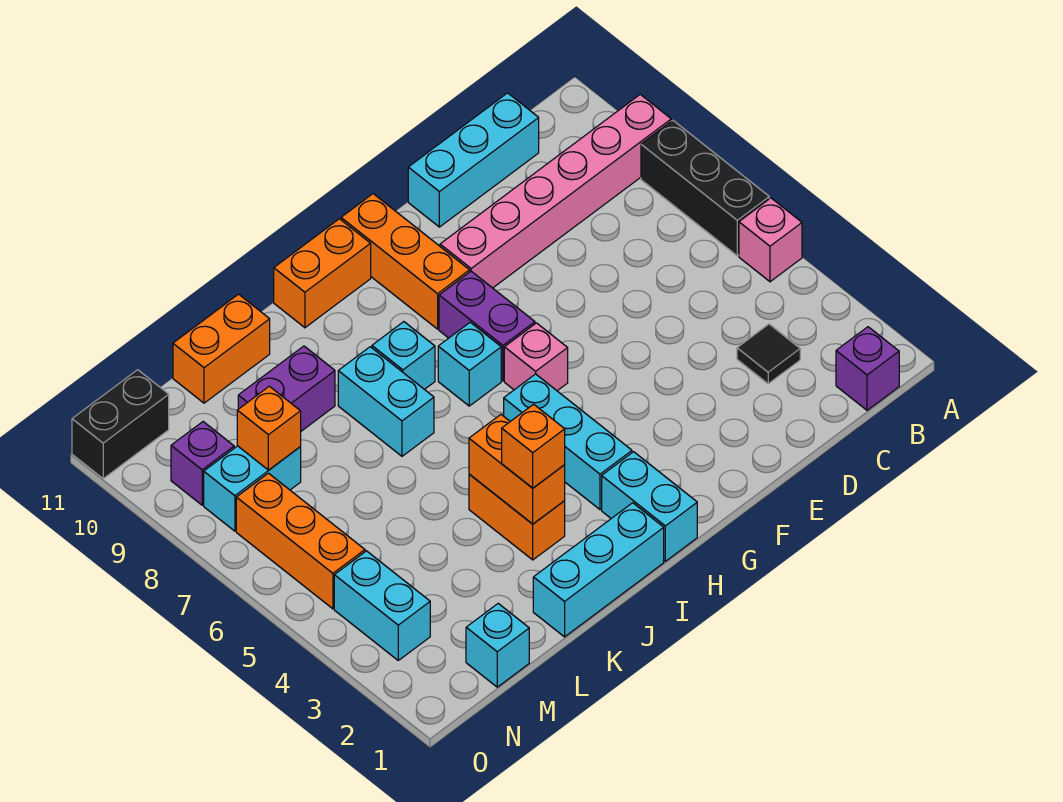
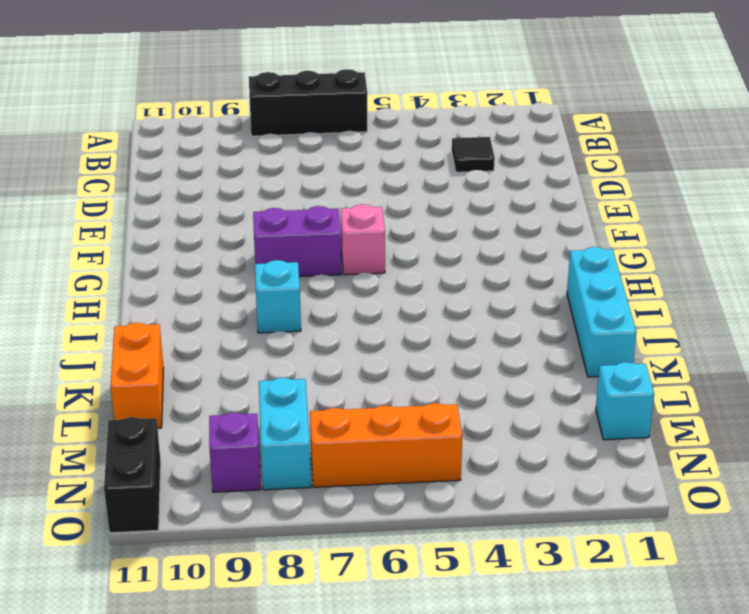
none -> pink brick A5 level 1
none -> pink brick A9:F9 level 1
none -> purple brick B1 level 1

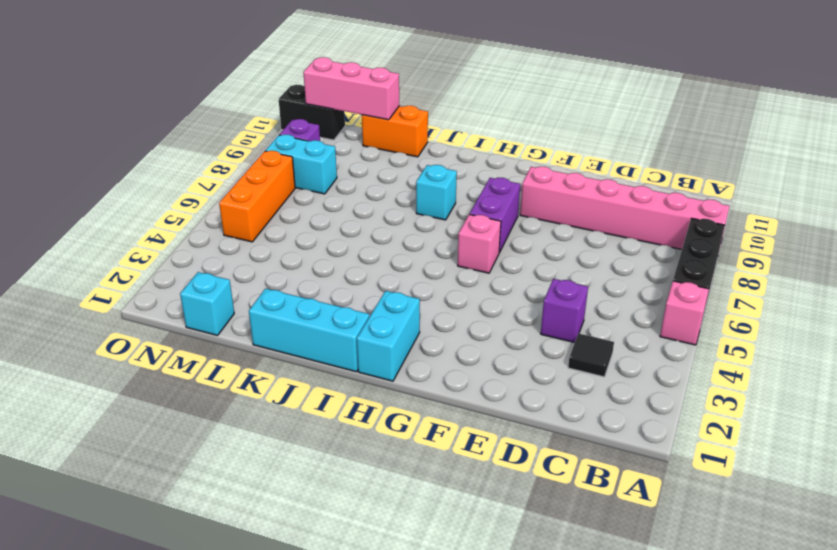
purple brick D4 level 1 -> purple brick B1 level 1
pink brick L11:N11 level 2 -> none
none -> cyan brick C11:E11 level 1
none -> orange brick G9:G11 level 1
none -> cyan brick H3:H5 level 1

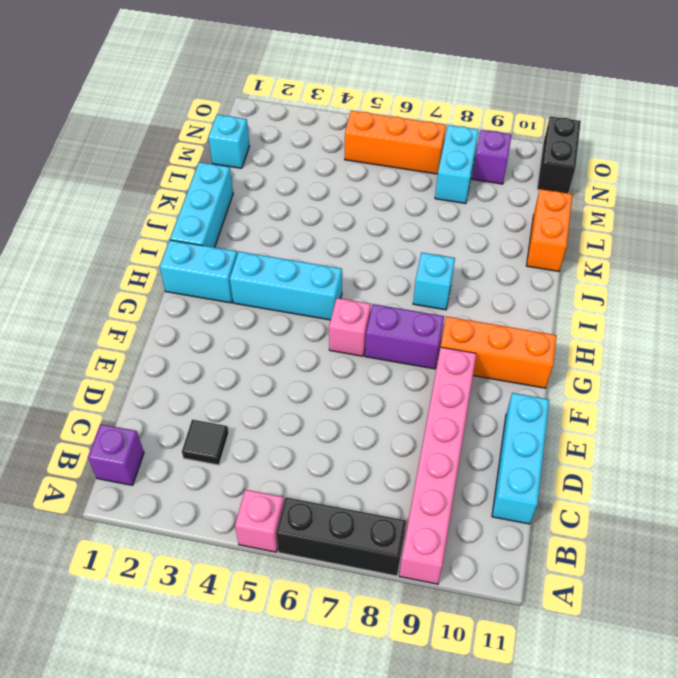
none -> cyan brick H7 level 1
none -> orange brick H11:I11 level 1
none -> orange brick J3:J4 level 1

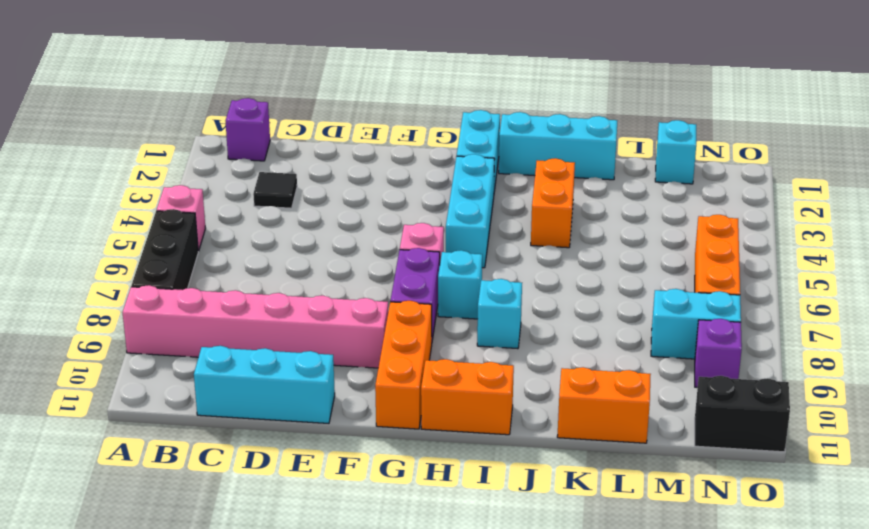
none -> cyan brick J7:J8 level 1
none -> purple brick K9:L9 level 1
none -> cyan brick N3:N4 level 1

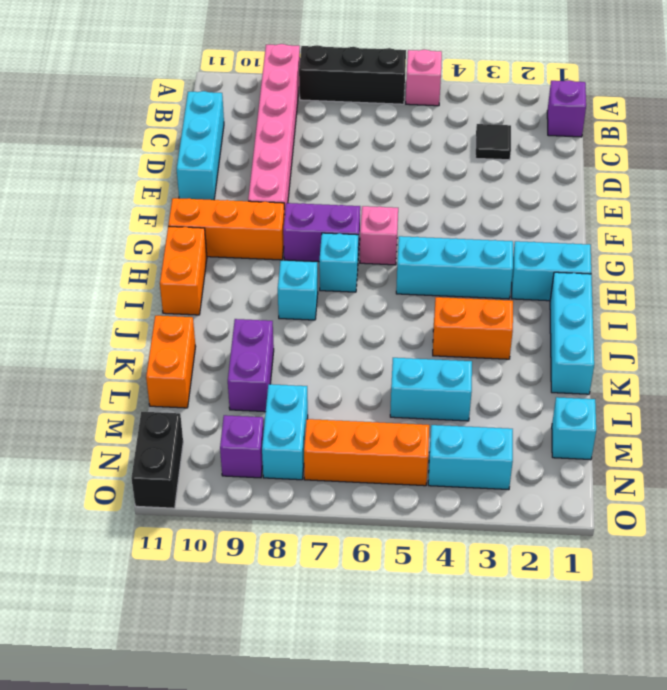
cyan brick L4:L5 level 1 -> cyan brick J7:J8 level 1
none -> orange brick J3:J4 level 2
none -> orange brick M8 level 2
none -> orange brick J3 level 3

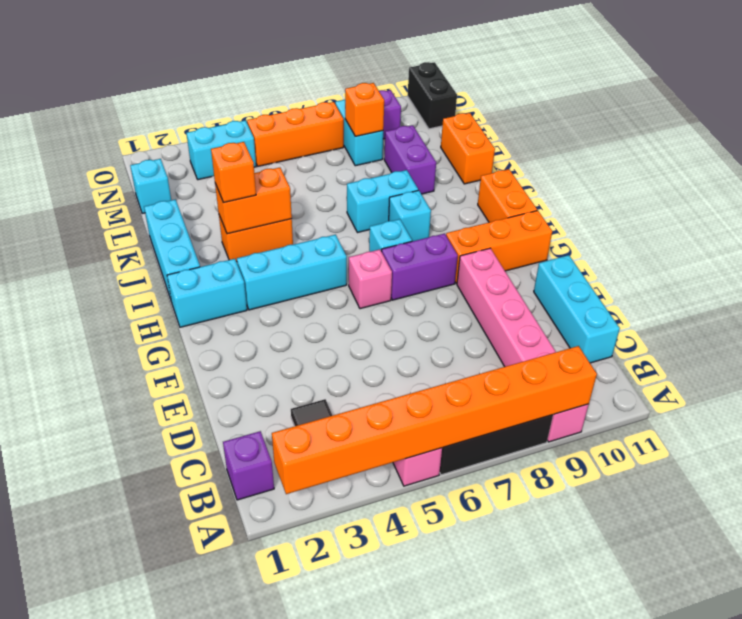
orange brick A2:A9 level 2 -> none

